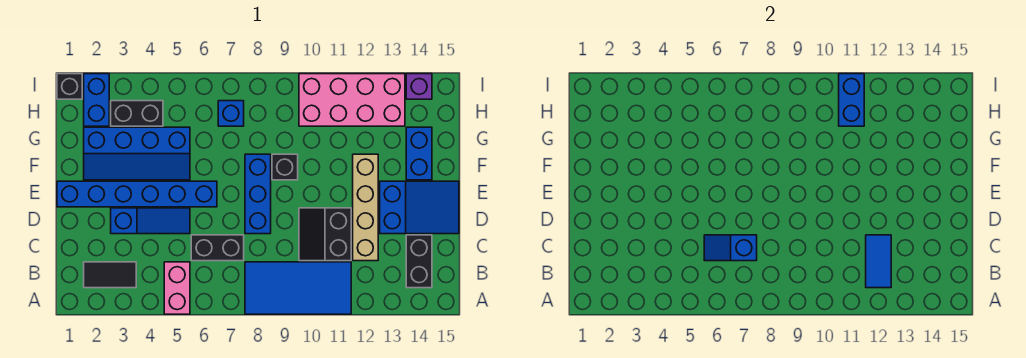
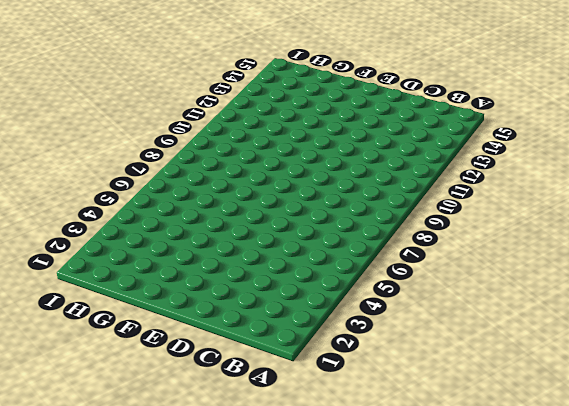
none -> pink brick A5:B5 level 1
none -> blue tile A8:B11 level 1
none -> black tile B2:B3 level 1

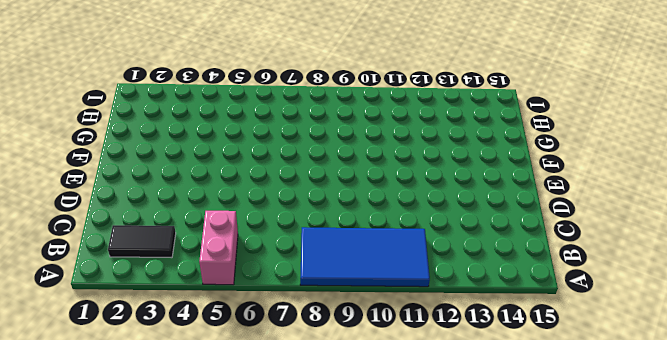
none -> black brick B14:C14 level 1
none -> black brick C6:C7 level 1
none -> black slope C10:D11 level 1 top 11

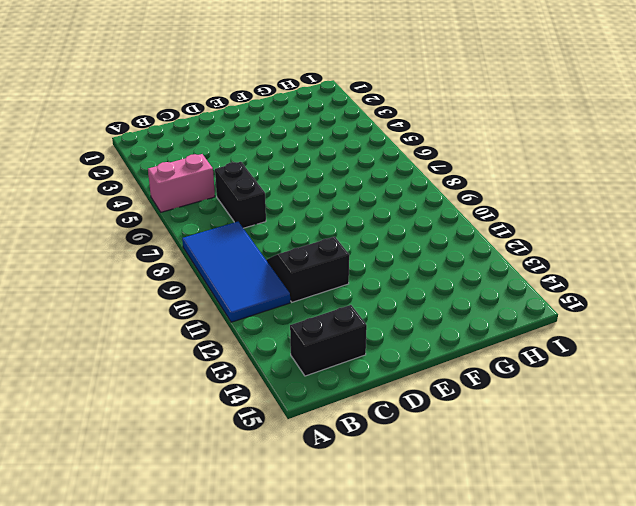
none -> black tile B2:B3 level 1
none -> tan brick C12:F12 level 1
none -> blue slope D3:D5 level 1 top 3

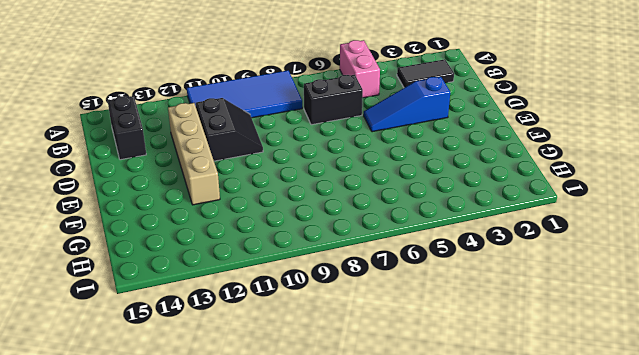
none -> blue brick D8:F8 level 1
none -> blue slope D13:E15 level 1 top 13
none -> blue brick E1:E6 level 1

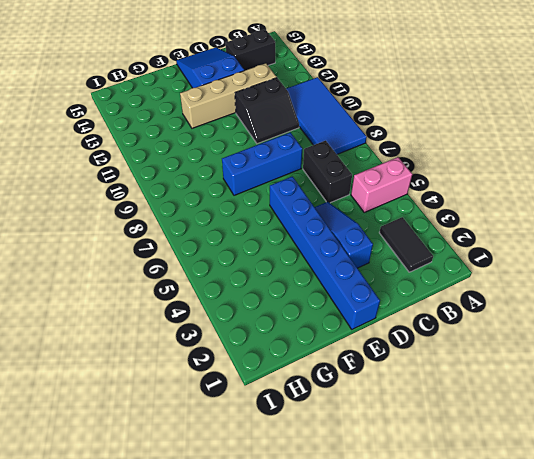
none -> blue slope F2:G5 level 1 top G
none -> black brick F9 level 1
none -> blue brick F14:G14 level 1

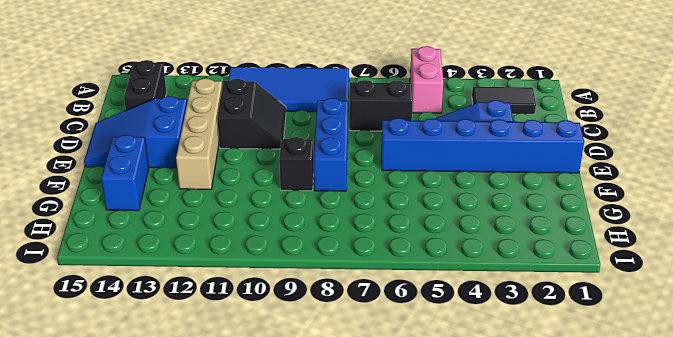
none -> blue slope F2:G5 level 1 top G
none -> blue brick H2:I2 level 1
none -> black brick H3:H4 level 1

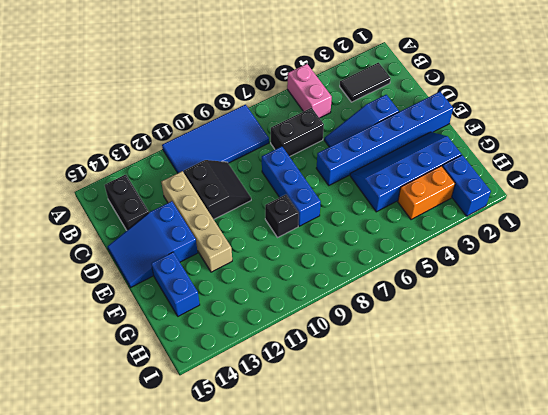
orange brick H3:H4 level 1 -> black brick H3:H4 level 1
none -> blue brick H7 level 1
none -> pink brick H10:I13 level 1
none -> black brick I1 level 1

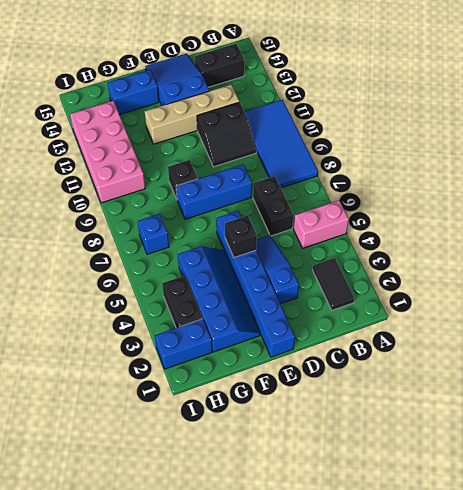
black brick E5 level 2 -> black brick I1 level 1
none -> purple brick I14 level 1
none -> blue tile B12:C12 level 2
none -> blue slope C6:C7 level 2 top 7

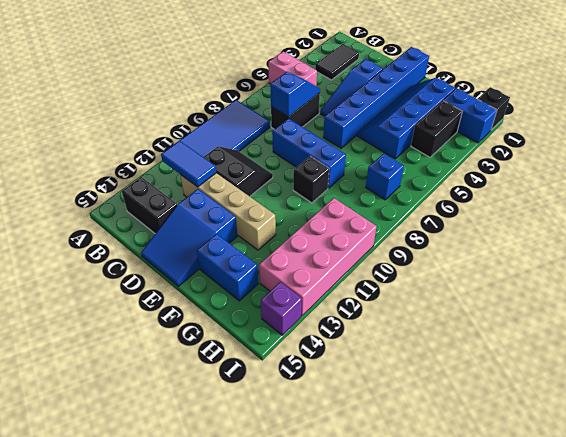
none -> blue brick H11:I11 level 2

